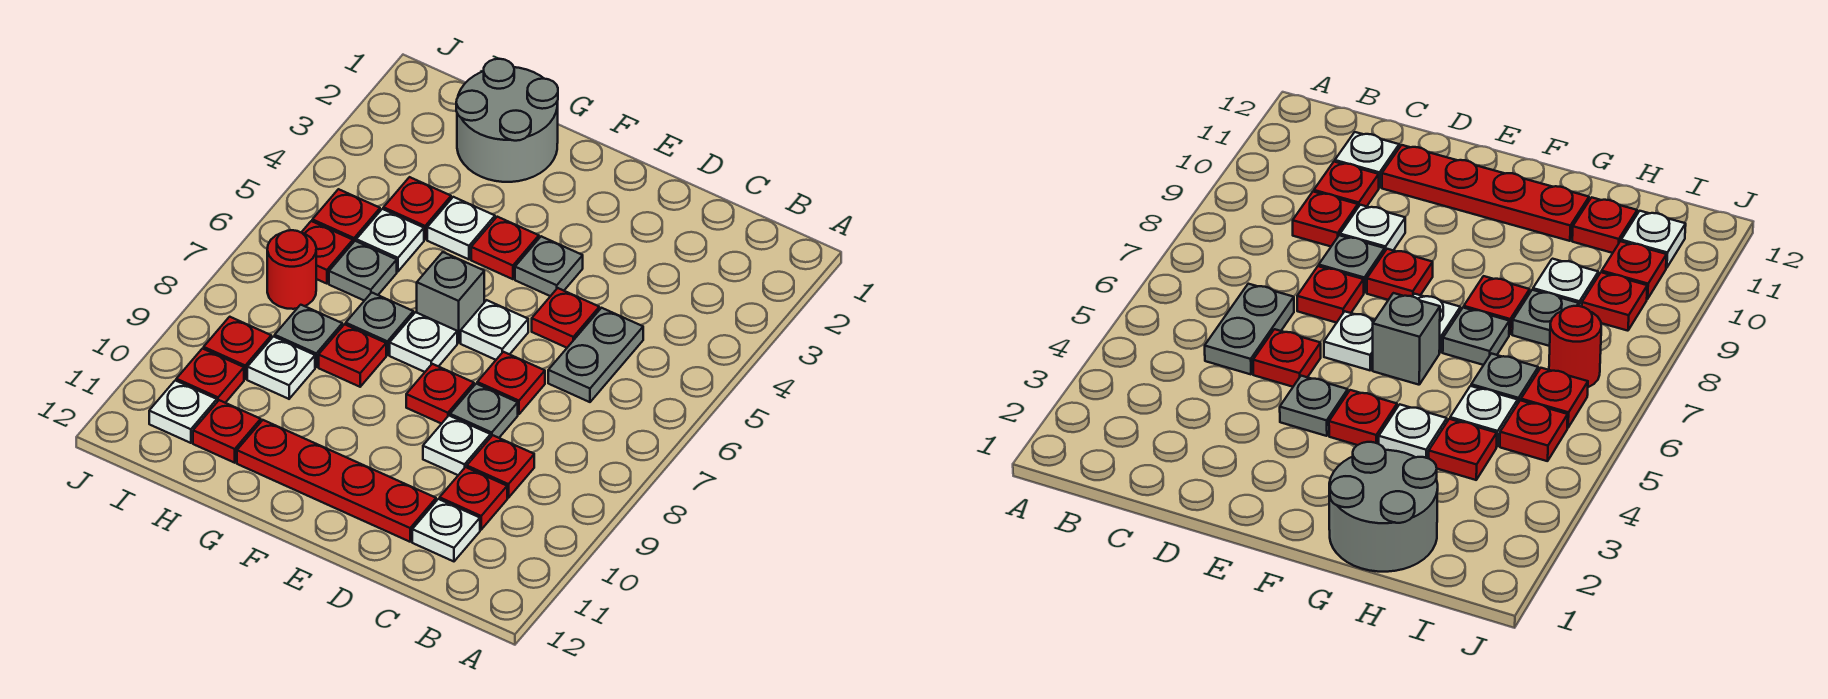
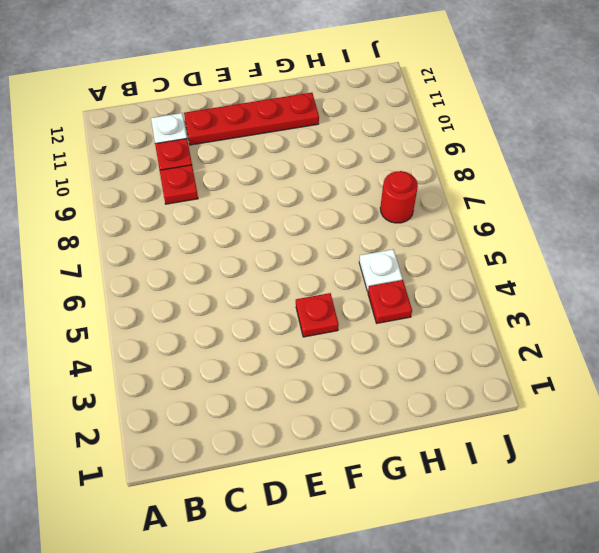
none -> grey plate C5:C6 level 1
none -> red plate D5 level 1
none -> red plate D7 level 1
none -> grey plate D8 level 1

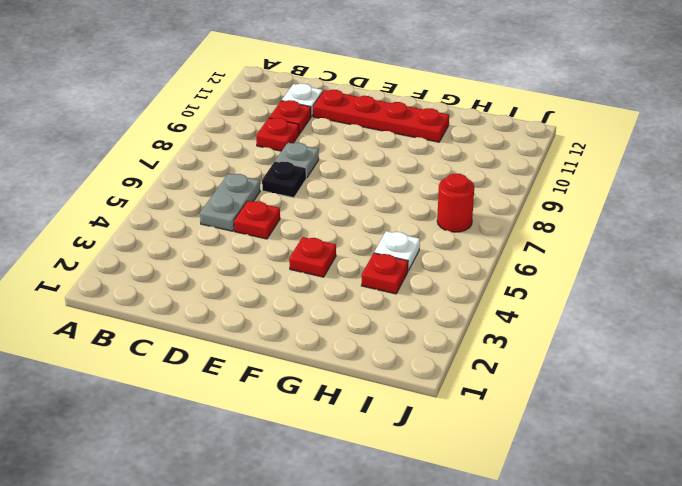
black plate D7 level 1 -> red plate D7 level 1
none -> white plate D9 level 1
none -> grey plate E4 level 1
none -> white plate E6 level 1
none -> red plate E8 level 1

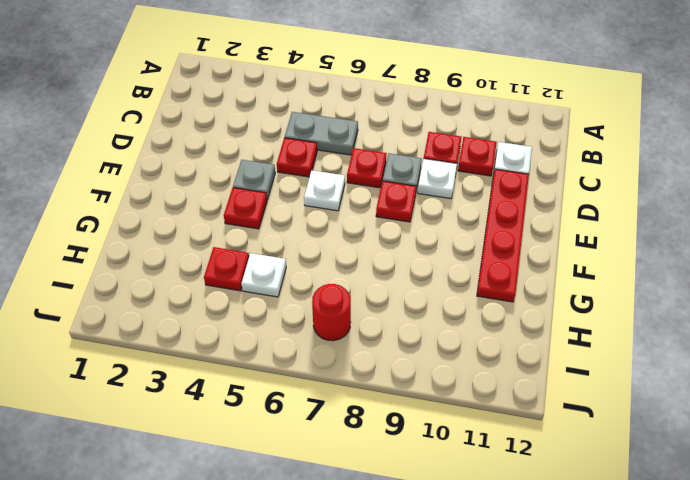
none -> grey brick F6 level 1
none -> white plate F7 level 1
none -> grey round brick G1:H2 level 1
none -> white plate G4 level 1

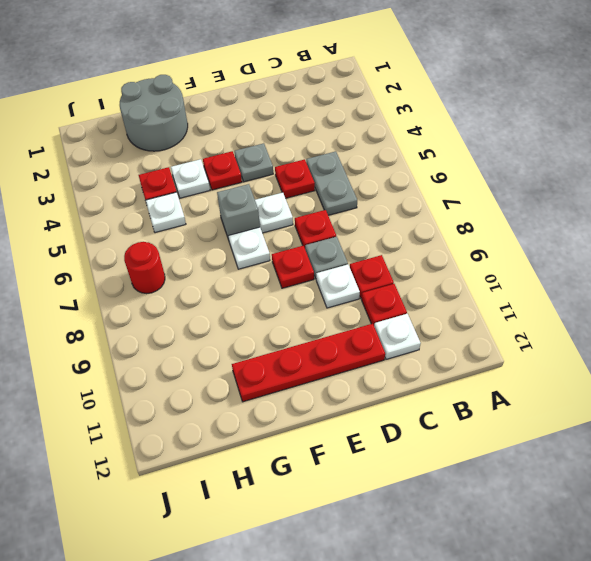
none -> grey plate G7 level 1
none -> red plate G8 level 1
none -> grey plate H6 level 1
none -> grey plate H8 level 1

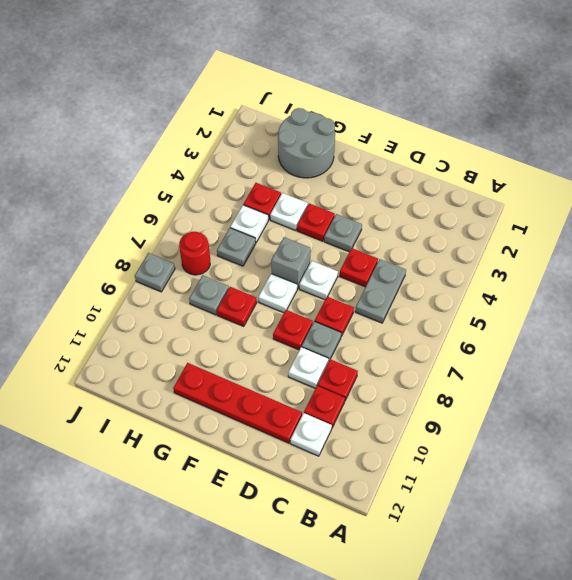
grey plate J8 level 1 -> grey plate G7 level 1
none -> white plate H9 level 1
none -> red plate H11 level 1
none -> red plate I5 level 1
none -> red plate I6 level 1

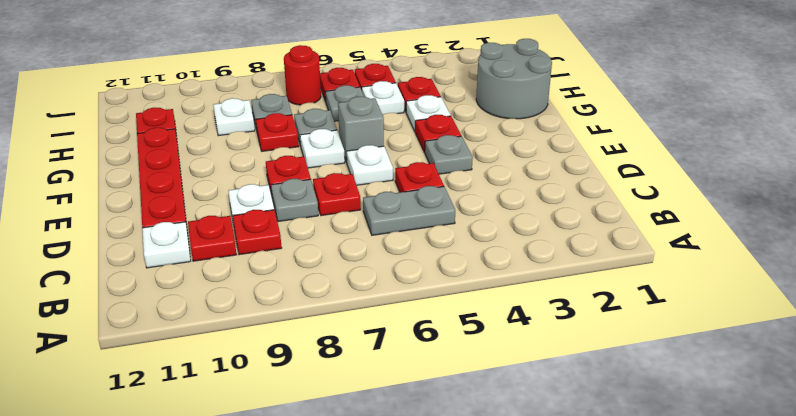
none -> red plate I9 level 1
none -> red plate I10 level 1
none -> white plate I11 level 1

